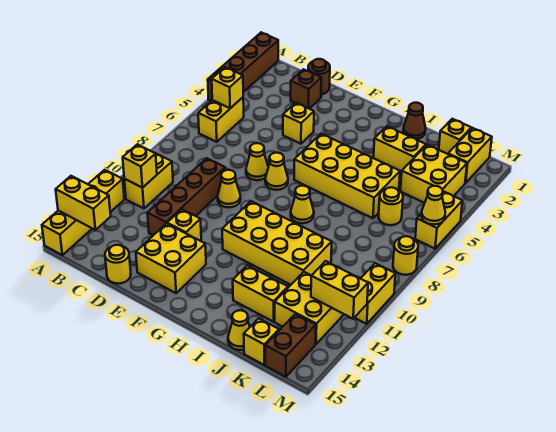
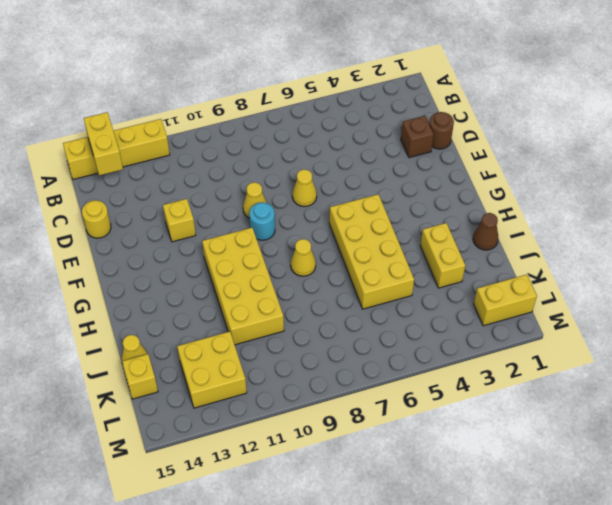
cyan round brick F9 level 1 -> none
none -> brown brick A1:A4 level 1
none -> yellow brick B5:B6 level 1
none -> yellow brick B10:B11 level 1
none -> brown brick D9:D12 level 1

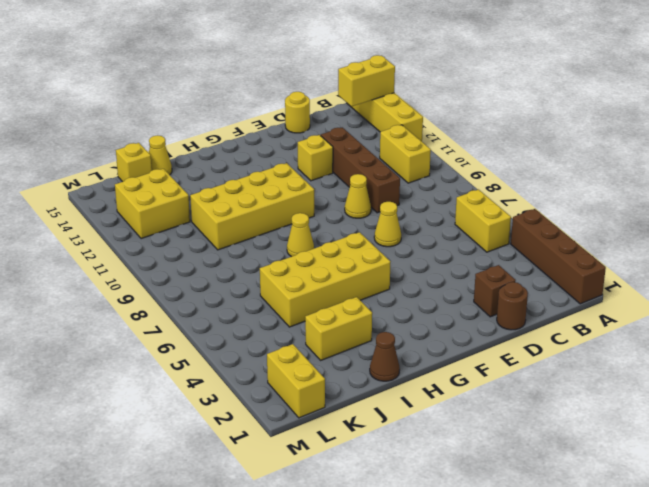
none -> yellow brick E4 level 1
none -> yellow brick E13:F14 level 1
none -> yellow cone F7 level 1
none -> yellow brick I13:J13 level 1

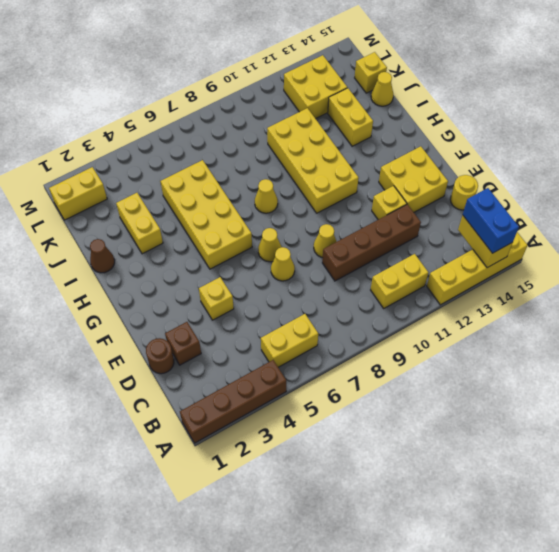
blue brick A14:B14 level 3 -> none
none -> yellow brick K1 level 1
none -> yellow brick K3:L4 level 1
none -> yellow round brick K6 level 1
none -> brown brick L14:L15 level 1

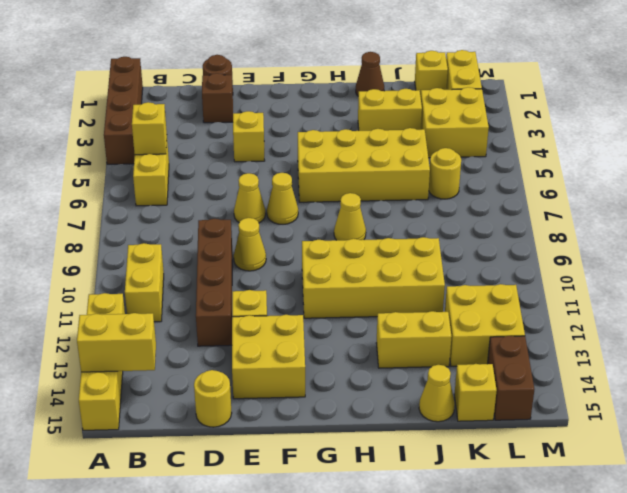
none -> yellow brick M5:M6 level 1
none -> yellow round brick M8 level 1
none -> yellow brick M10:M11 level 1
none -> yellow brick B11 level 2

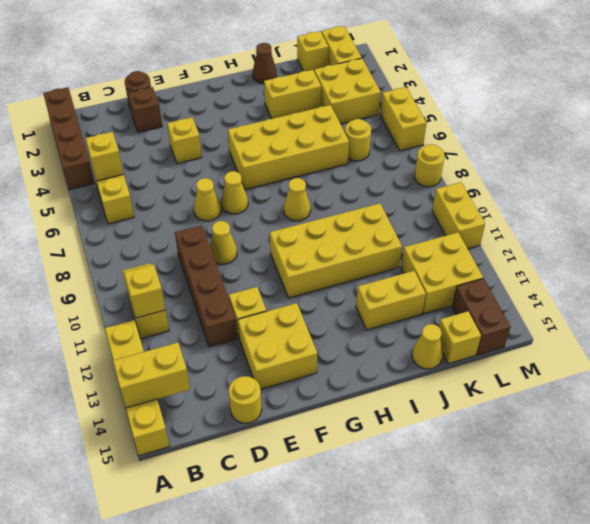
none -> yellow brick L12:M12 level 2
none -> yellow cone M6 level 2

